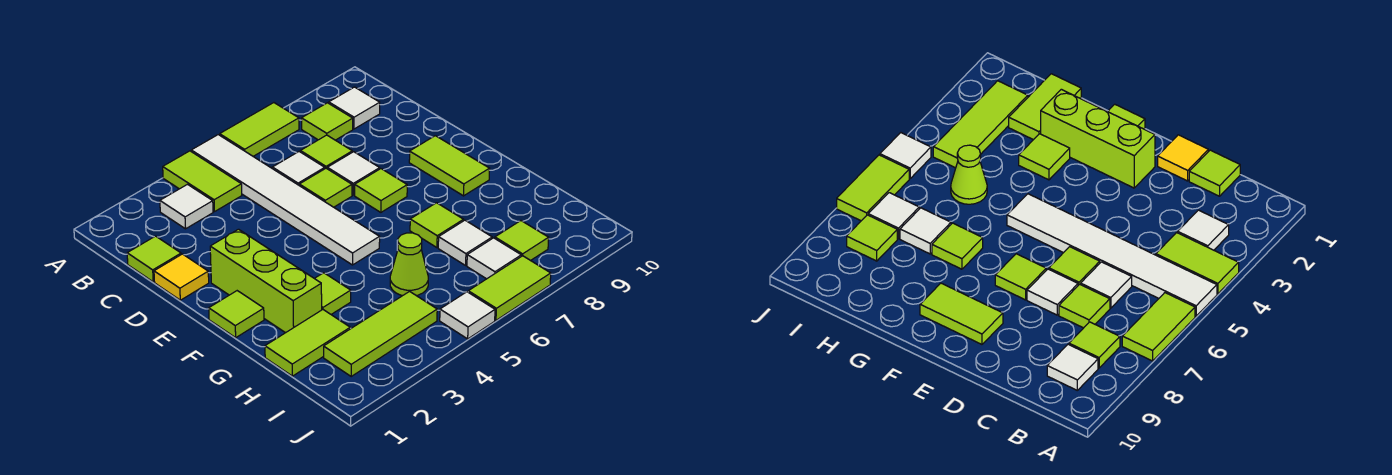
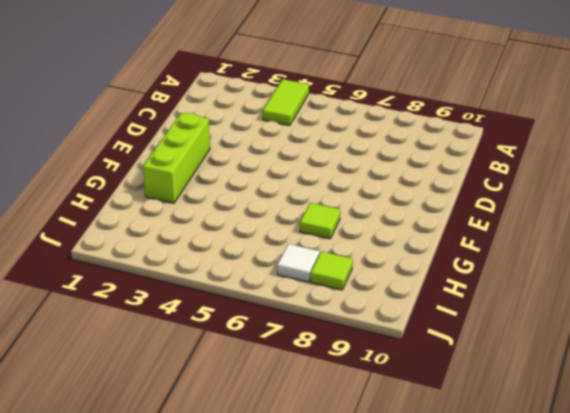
none -> white tile A5:F5 level 1
none -> lime tile A6:A7 level 1
none -> white tile B3 level 1

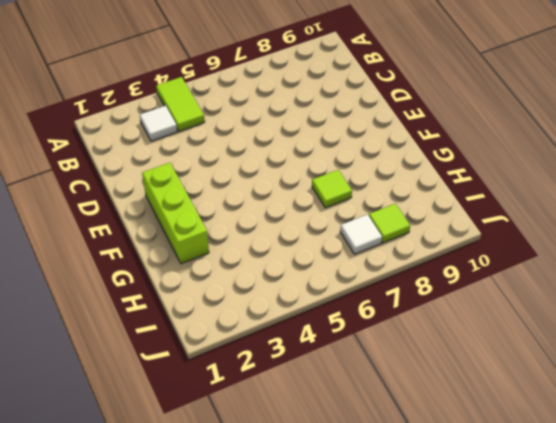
none -> white tile A5:F5 level 1
none -> lime tile A6:A7 level 1
none -> lime tile B8 level 1

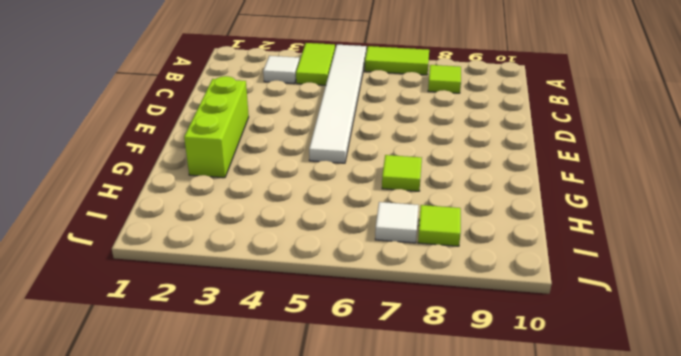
none -> white tile B9 level 1
none -> lime tile C1 level 1
none -> white tile C6 level 1

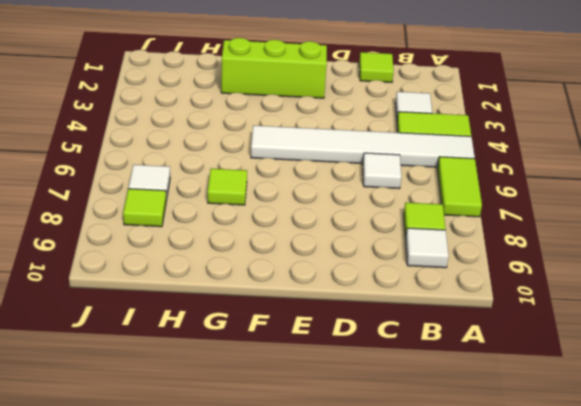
none -> lime tile C7 level 1
none -> yellow tile D1 level 1
none -> lime tile D6 level 1

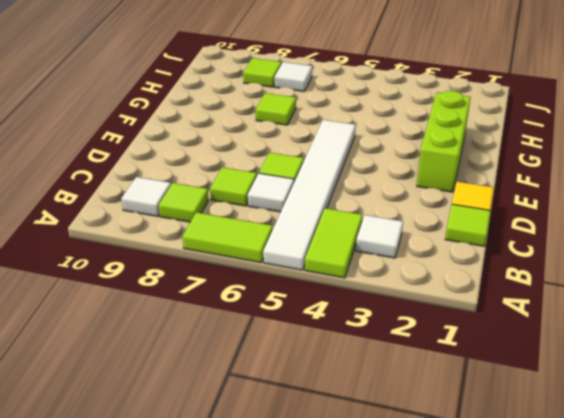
none -> white tile D7 level 1
none -> lime tile E7 level 1
none -> lime tile E9:F9 level 1

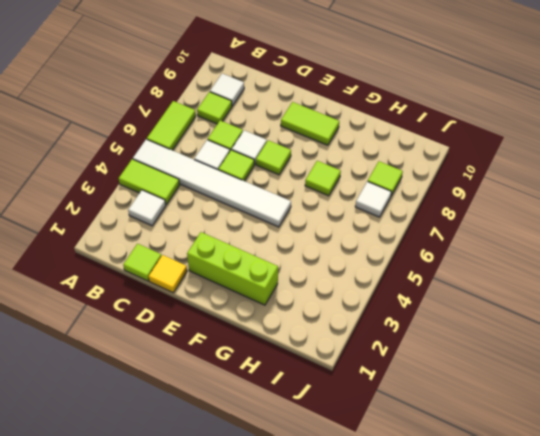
none -> lime tile F1 level 1
none -> lime tile G3 level 1
none -> lime tile H1:H2 level 1

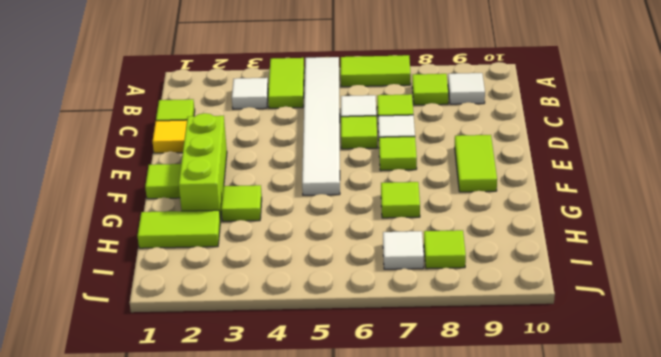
none -> lime cone H5 level 1
none -> white tile H7 level 1
none -> lime tile I2:I4 level 1

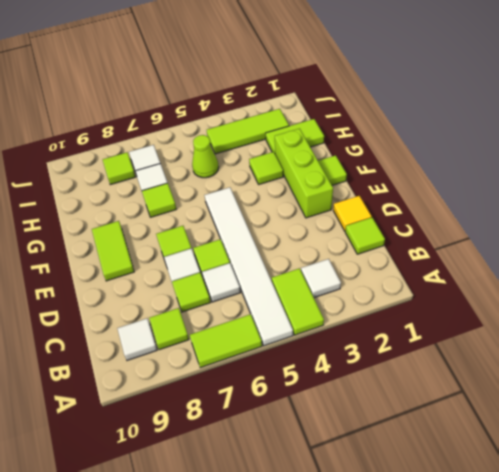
none -> white tile J5 level 1
none -> lime tile J6:J7 level 1

